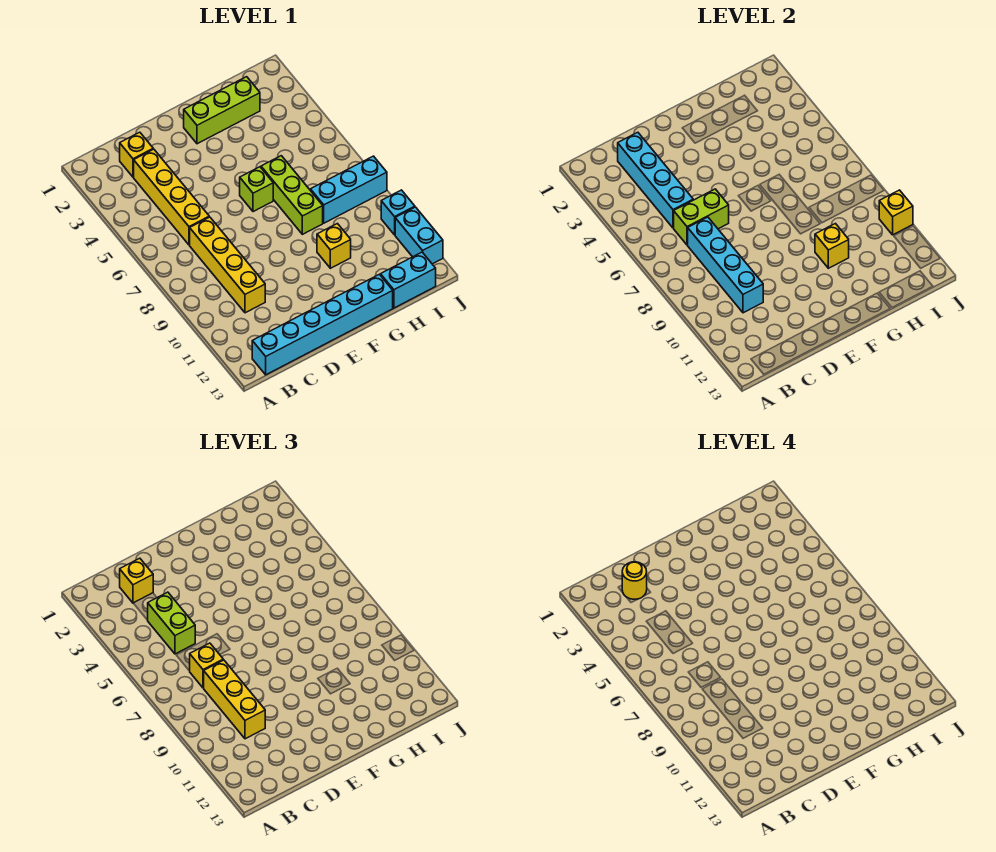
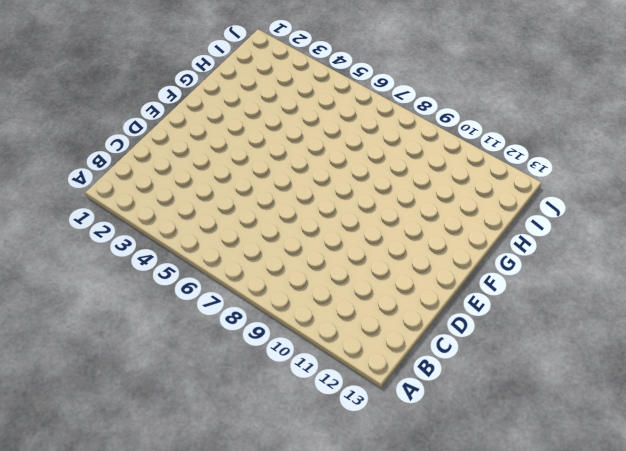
none -> cyan brick B13:G13 level 1
none -> yellow brick C2 level 1
none -> yellow brick C3:C6 level 1

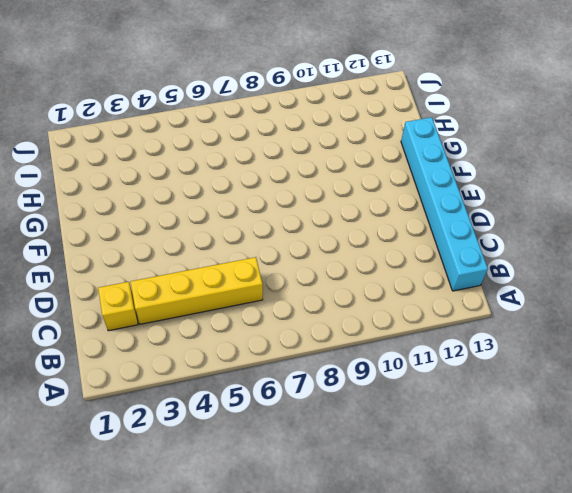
none -> yellow brick C7:C10 level 1
none -> lime brick F2:H2 level 1
none -> lime brick F6 level 1

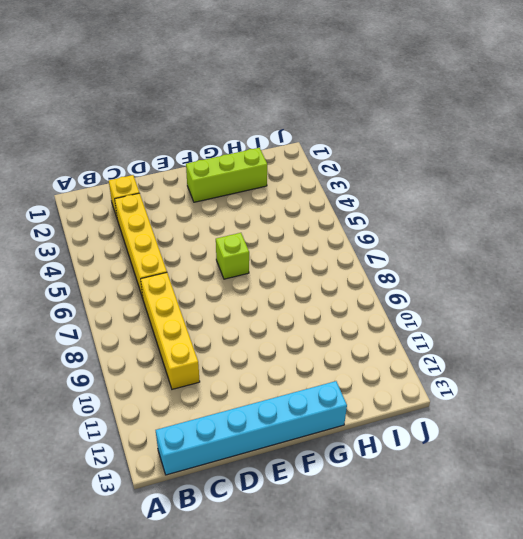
none -> lime brick G6:G8 level 1
none -> yellow brick G10 level 1
none -> cyan brick H8:J8 level 1

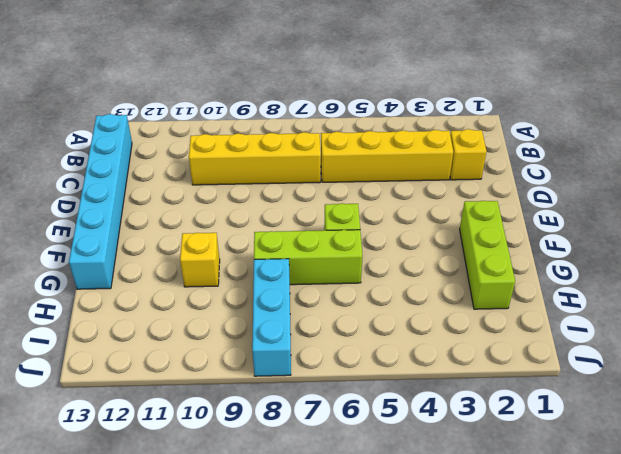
none -> cyan brick H13:I13 level 1
none -> cyan brick J10 level 1
none -> cyan brick J11:J12 level 1

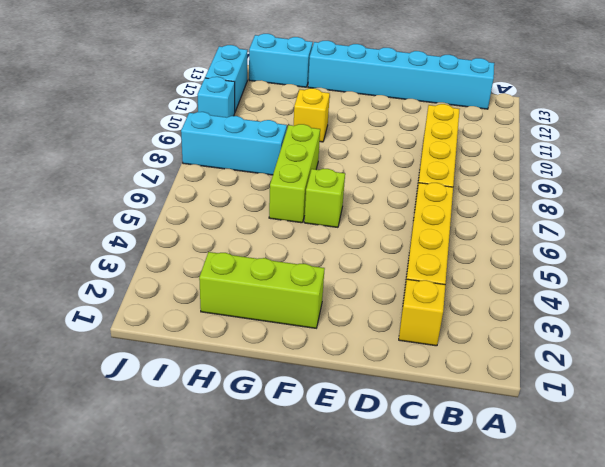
none -> cyan brick C2:C5 level 2
none -> lime brick C6:D6 level 2
none -> cyan brick C7:C10 level 2

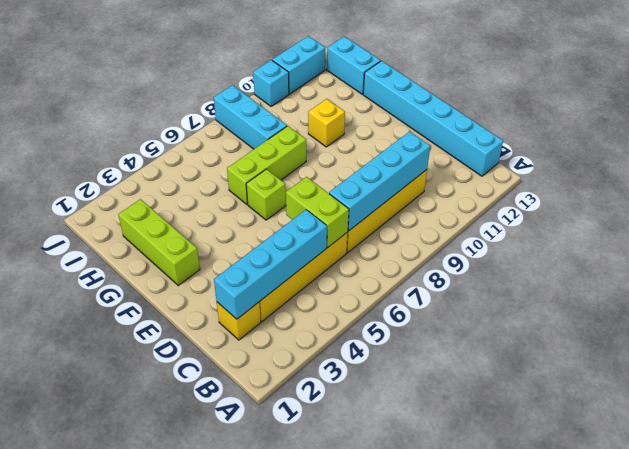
none -> yellow brick G10 level 2
none -> yellow brick J10 level 2
none -> yellow brick C2 level 3

